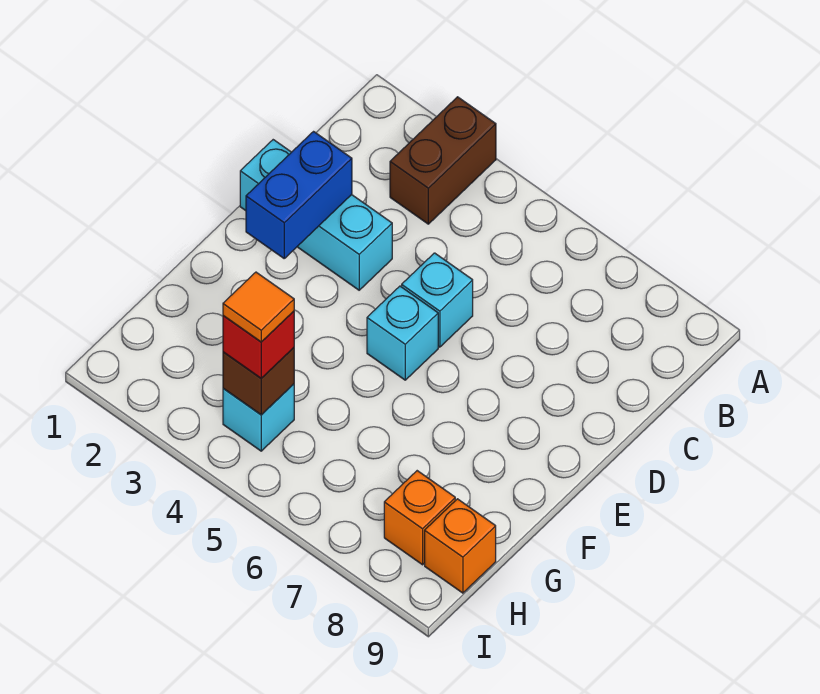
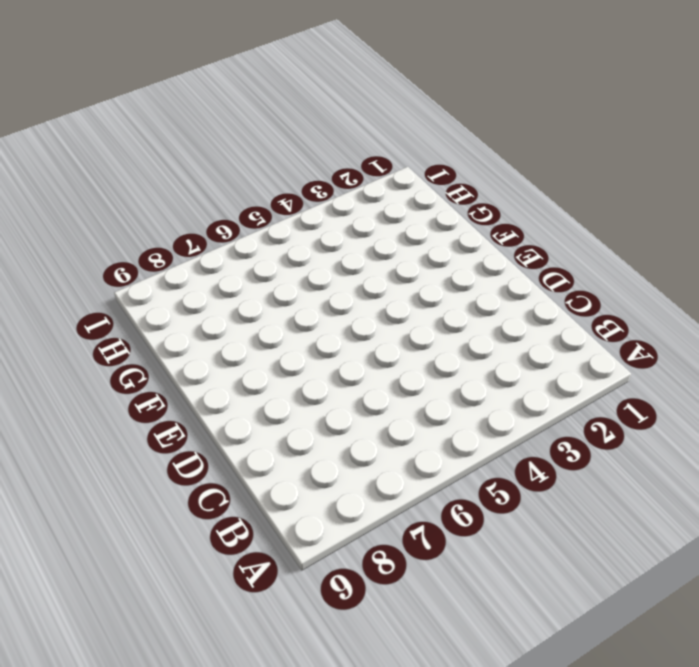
none -> brown brick A3:B3 level 1
none -> cyan brick D1:D3 level 1

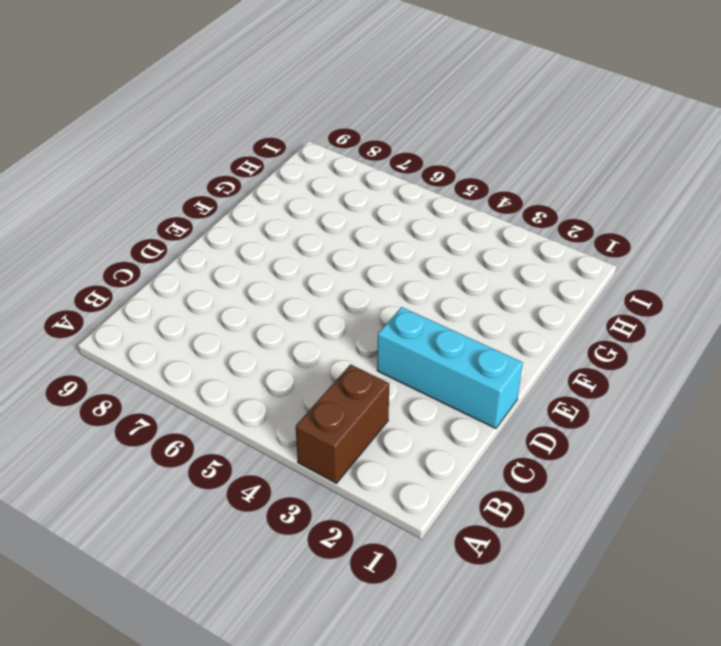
none -> cyan brick D5 level 1
none -> cyan brick E5 level 1

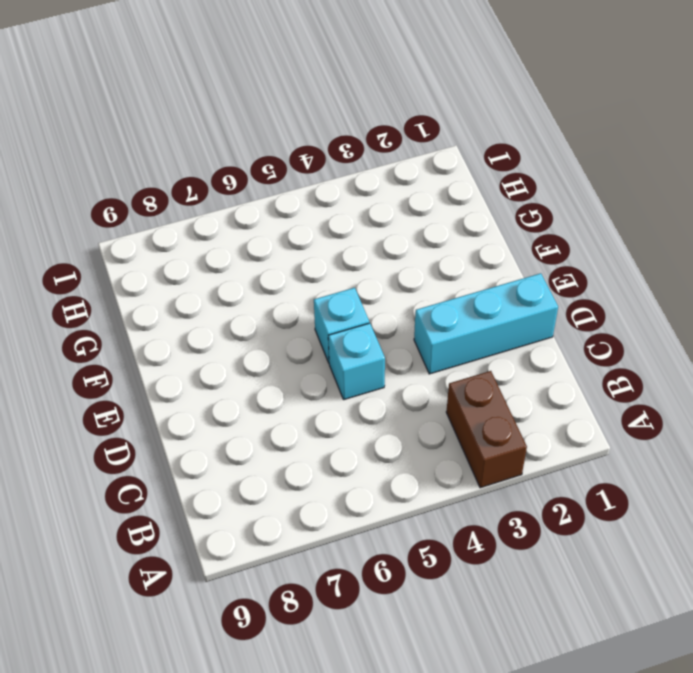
none -> cyan brick H4 level 1
none -> orange brick H8 level 1

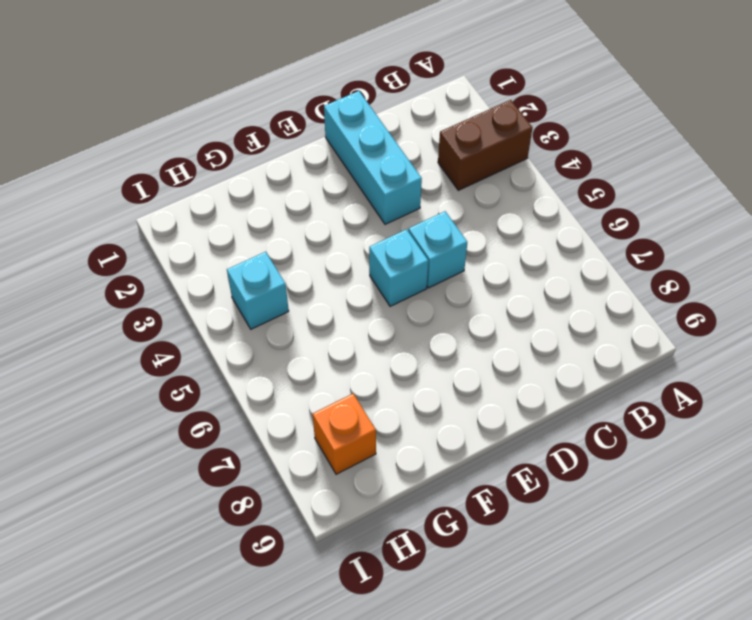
none -> orange brick H9 level 1
none -> blue brick D2:E2 level 2

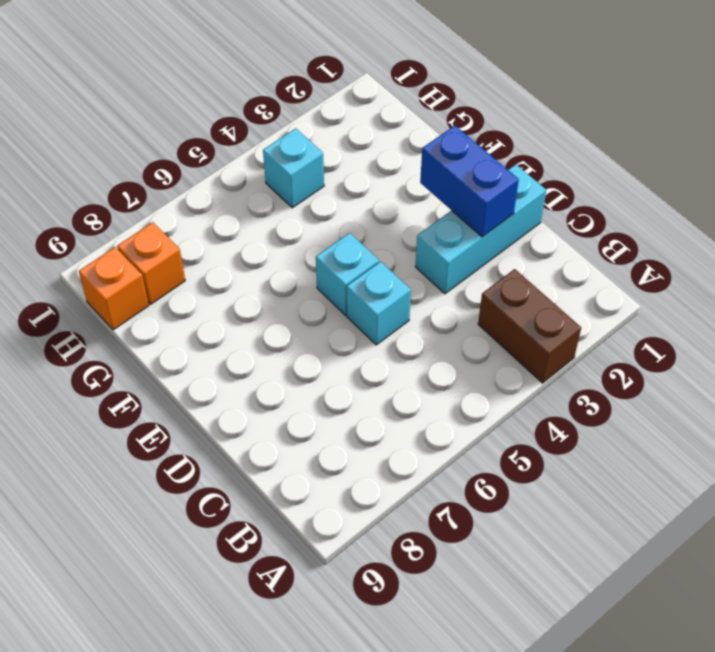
none -> brown brick H4 level 2
none -> red brick H4 level 3

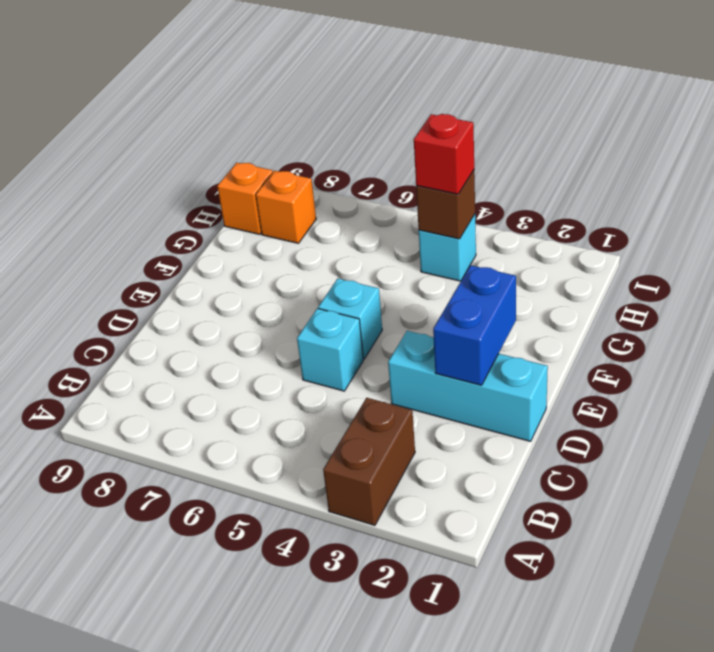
none -> orange tile H4 level 4

